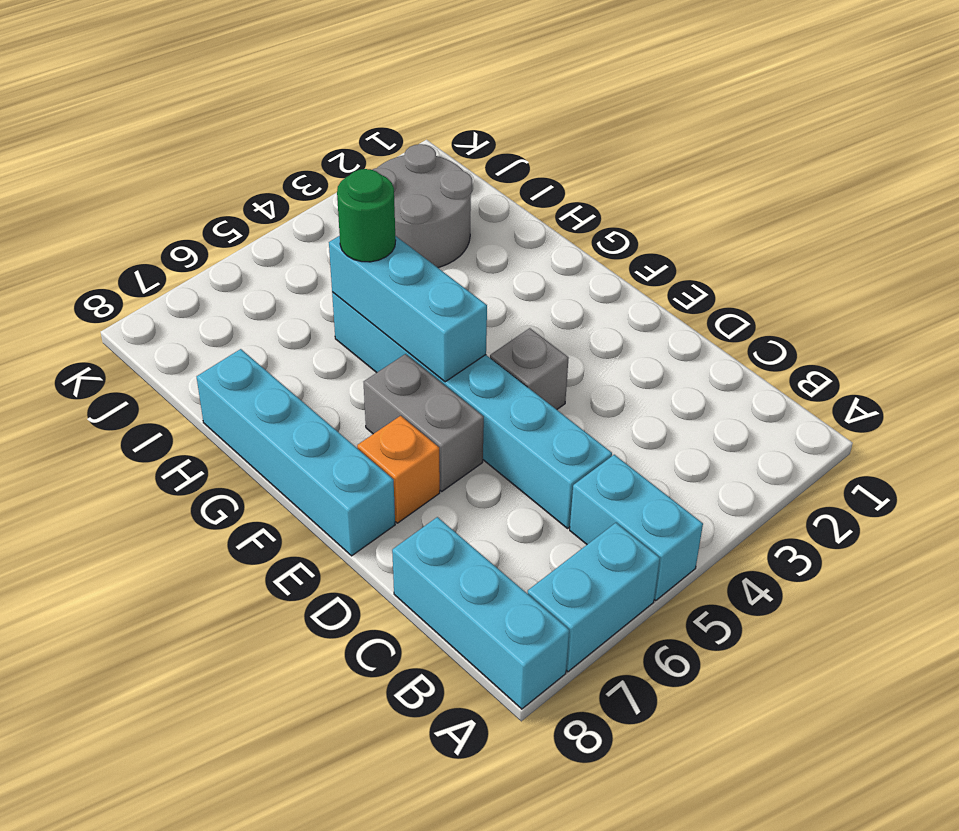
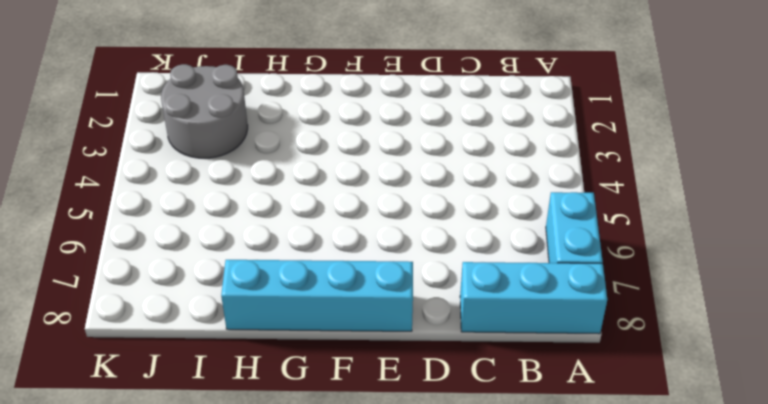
none -> cyan brick A5:B5 level 1
none -> cyan brick C5:H5 level 1

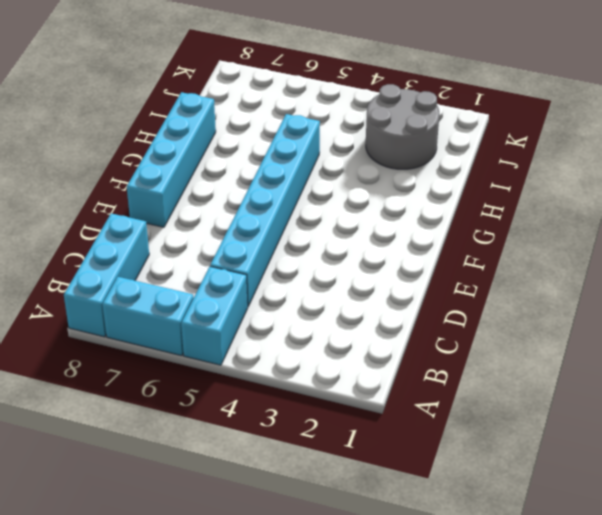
none -> grey brick E4 level 1
none -> grey brick E6:F6 level 1

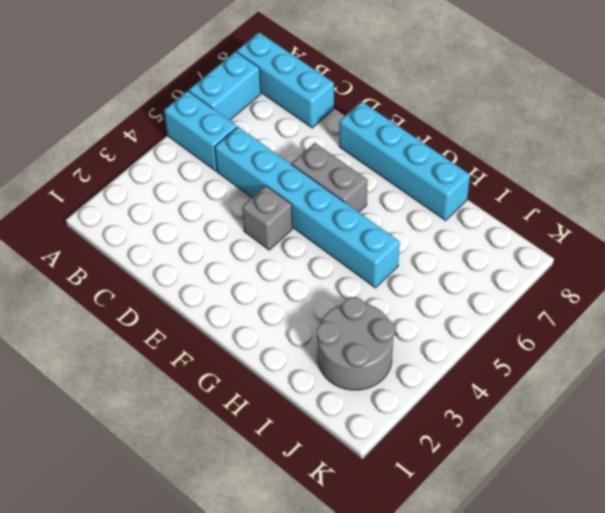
none -> orange brick E7 level 1
none -> cyan brick F5:H5 level 2

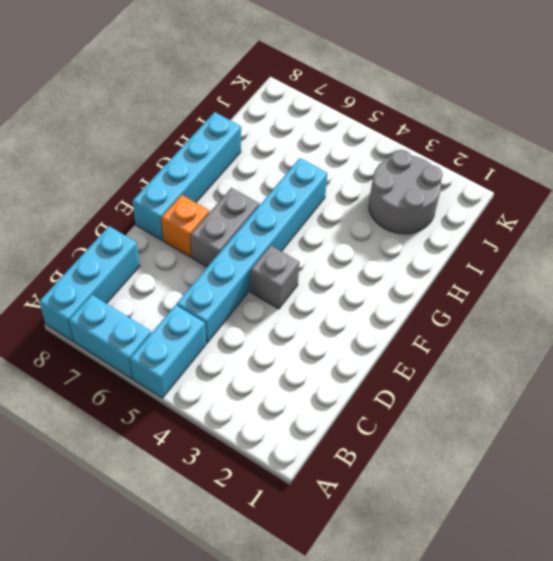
none -> cyan brick F5:H5 level 2
none -> green round brick H5 level 3

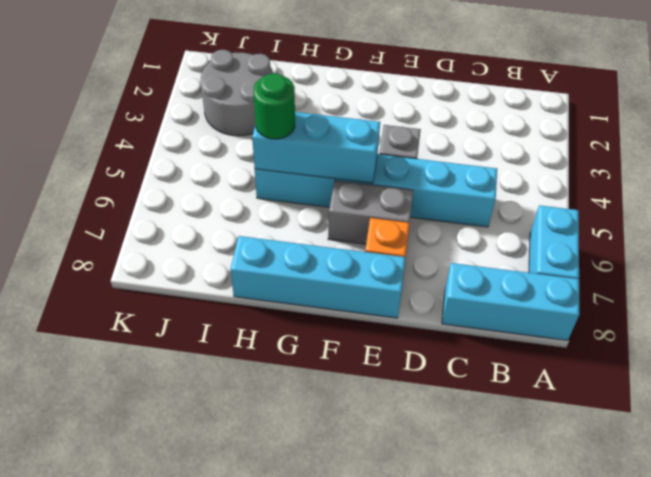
none -> cyan brick A5:B5 level 1

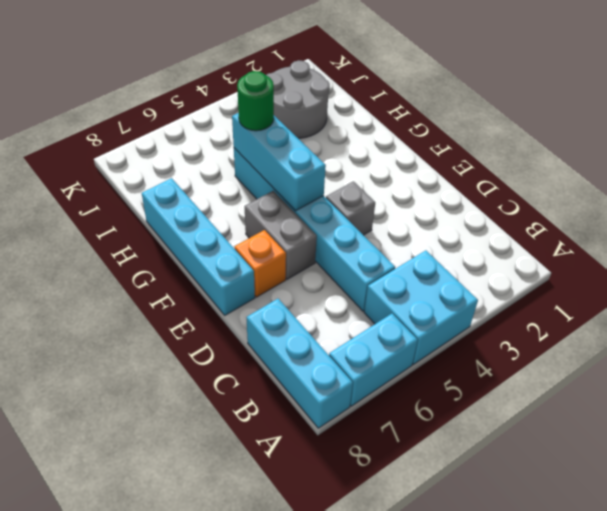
cyan brick A4:B5 level 1 -> cyan brick A5:B5 level 1

